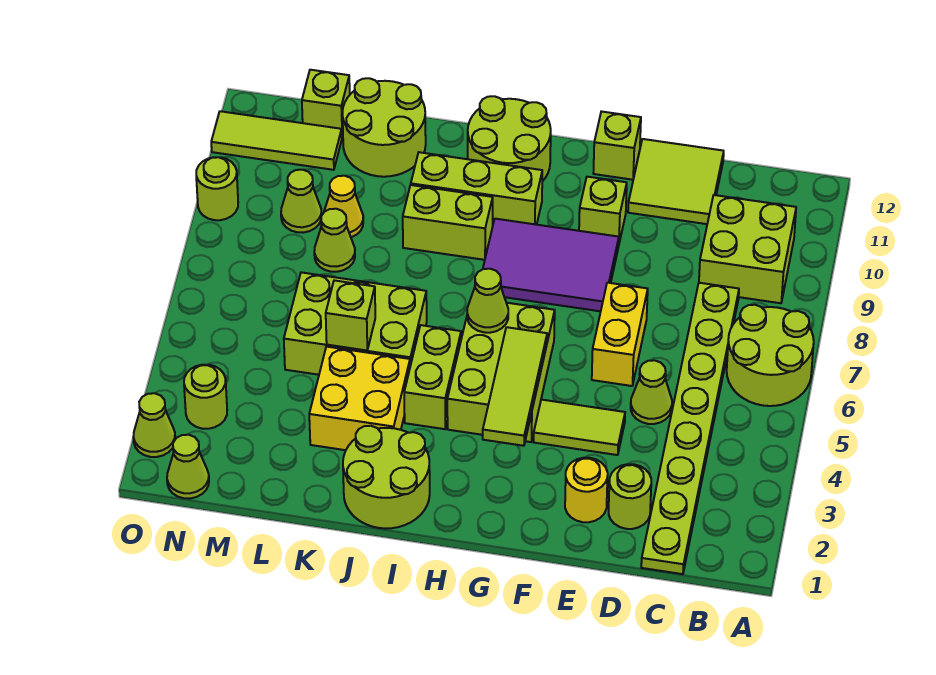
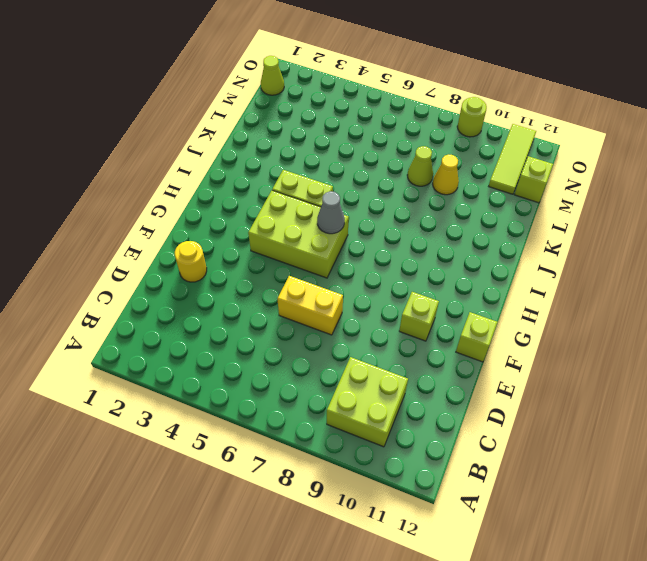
grey cone H6 level 2 -> lime cone H6 level 2
none -> lime round brick A6:B7 level 1
none -> lime plate C1:C8 level 1
none -> lime round brick D2 level 1
none -> lime cone D5 level 1

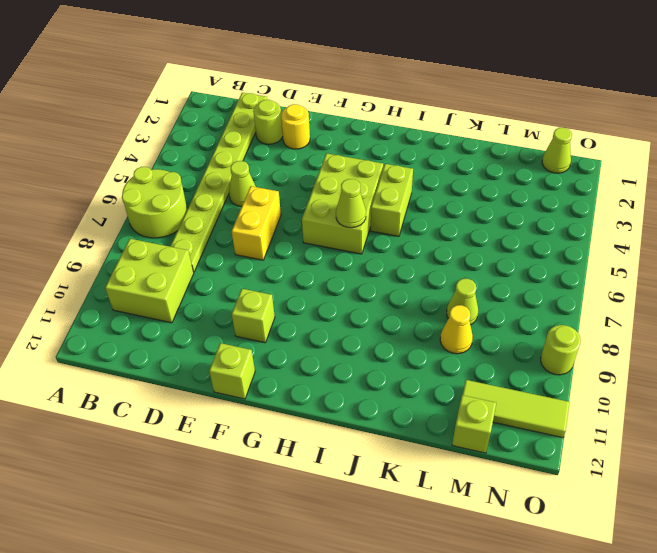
none -> lime tile D11:E12 level 1
none -> lime tile E4:F4 level 1
none -> purple tile F8:H9 level 1
none -> lime brick H10:J10 level 1

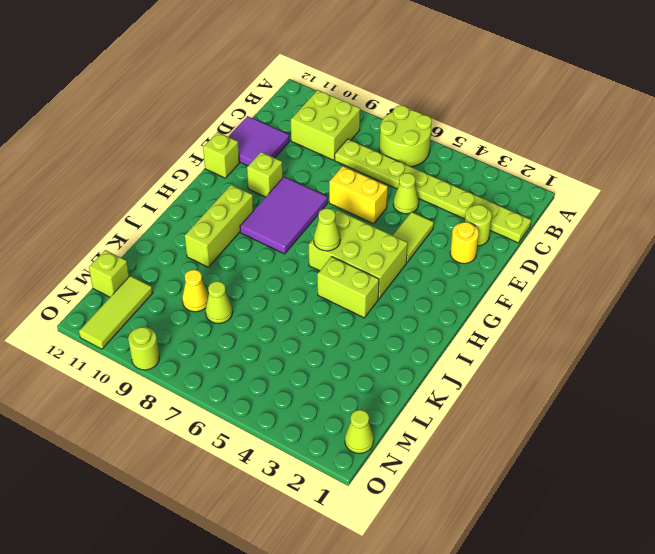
purple tile D11:E12 level 1 -> lime tile D11:E12 level 1
none -> lime round brick H11:I12 level 1
none -> lime round brick I1:J2 level 1
none -> lime brick I9:J9 level 1
none -> yellow brick J3:K4 level 1

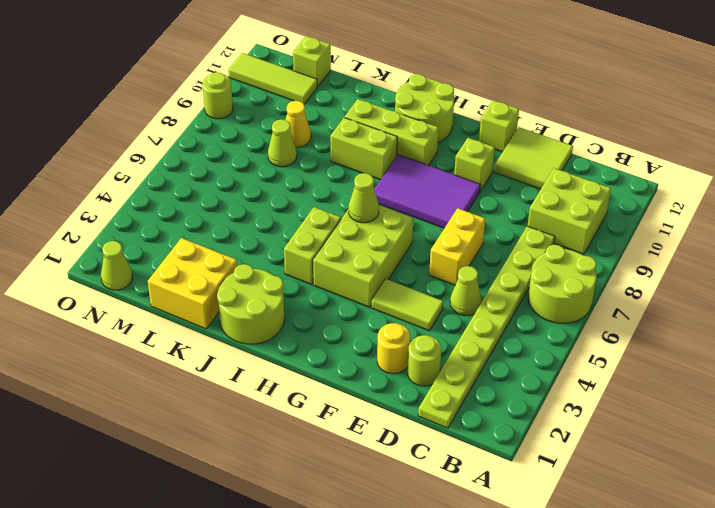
yellow brick K1:L2 level 1 -> yellow brick J3:K4 level 1
none -> lime brick J5:L6 level 1
none -> lime round brick K11:L12 level 1
none -> lime cone M9 level 1
none -> lime round brick N3 level 1

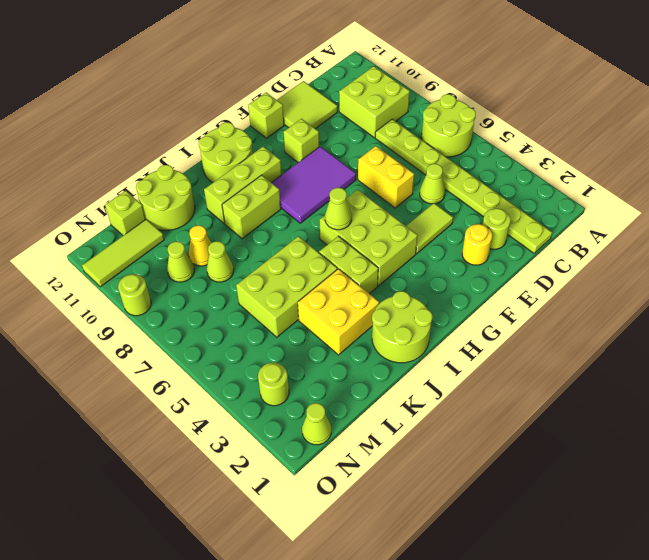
none -> lime cone O2 level 1
none -> lime tile G3:G5 level 2
none -> lime brick K5 level 2

